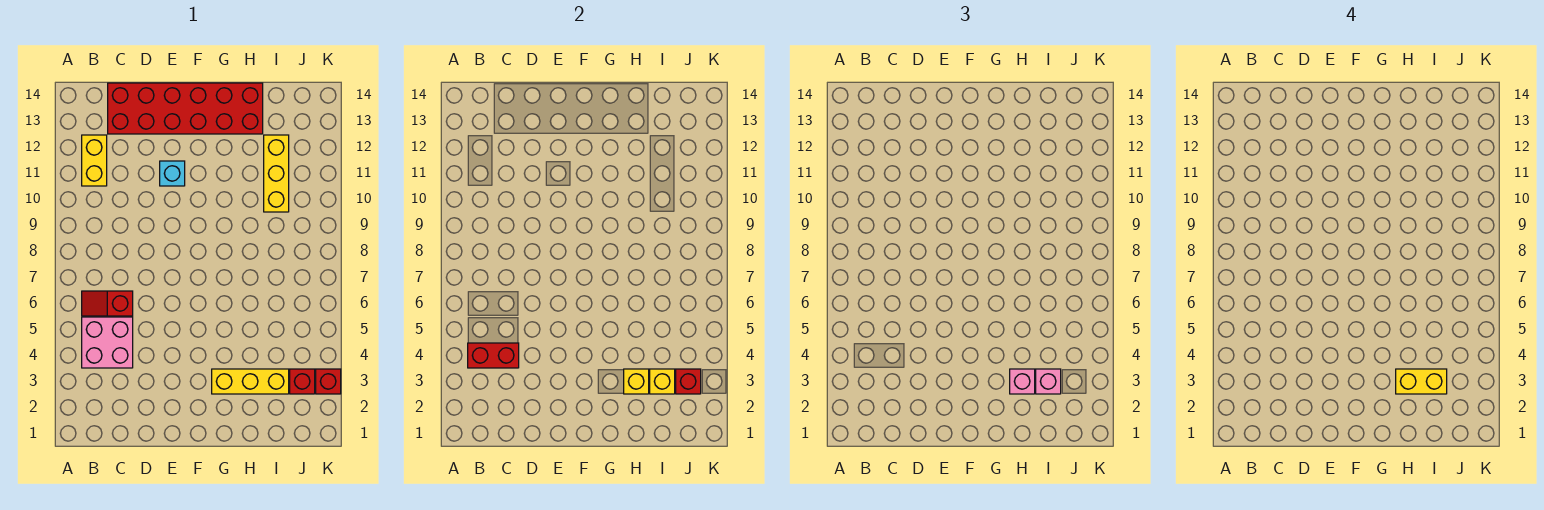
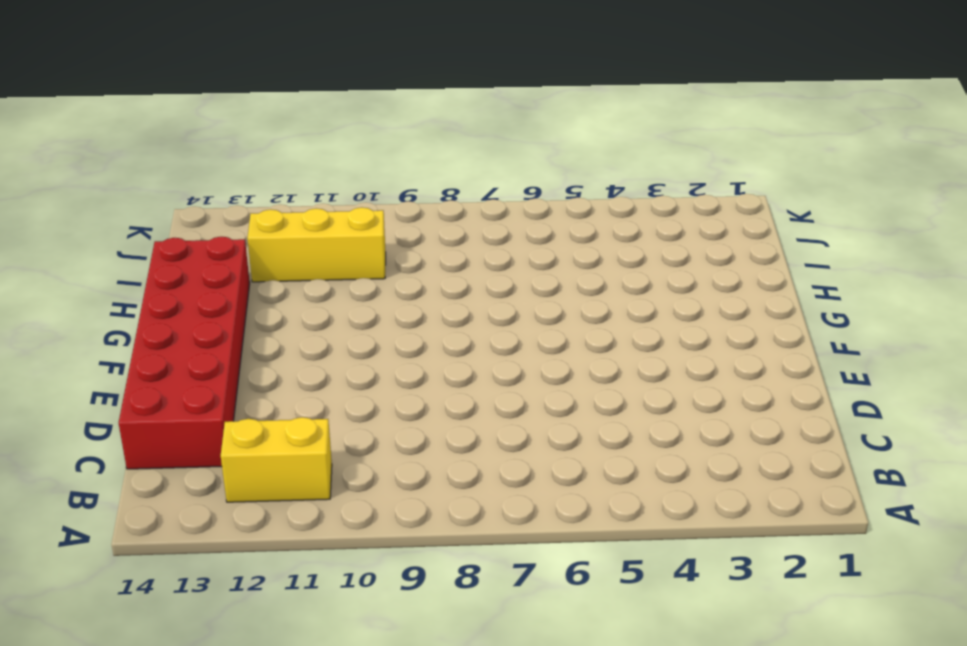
none -> pink brick B4:C5 level 1
none -> red slope B6:C6 level 1 top C
none -> cyan brick E11 level 1

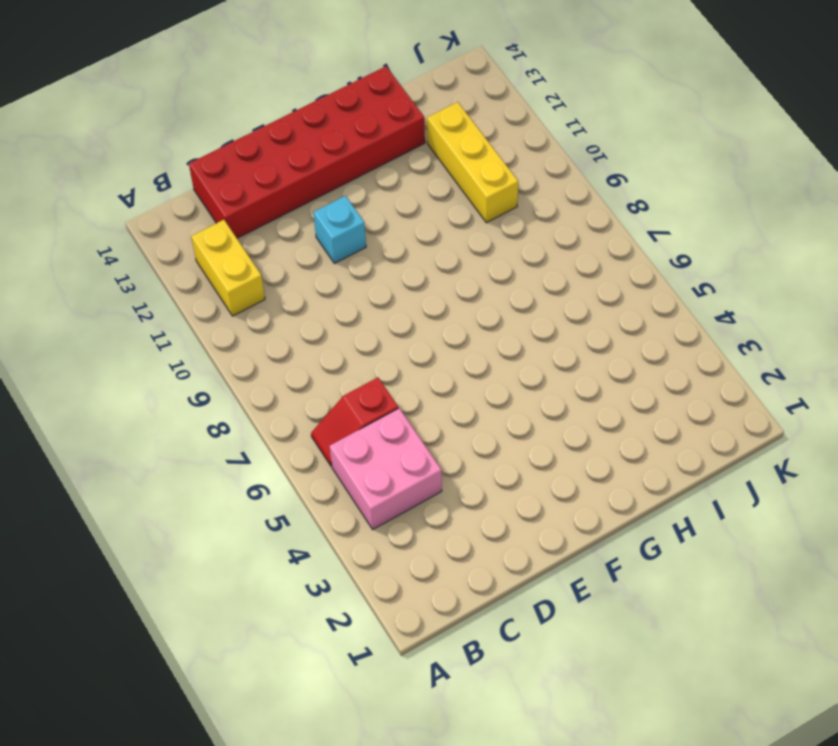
none -> yellow brick G3:I3 level 1
none -> red brick J3 level 1
none -> red brick K3 level 1

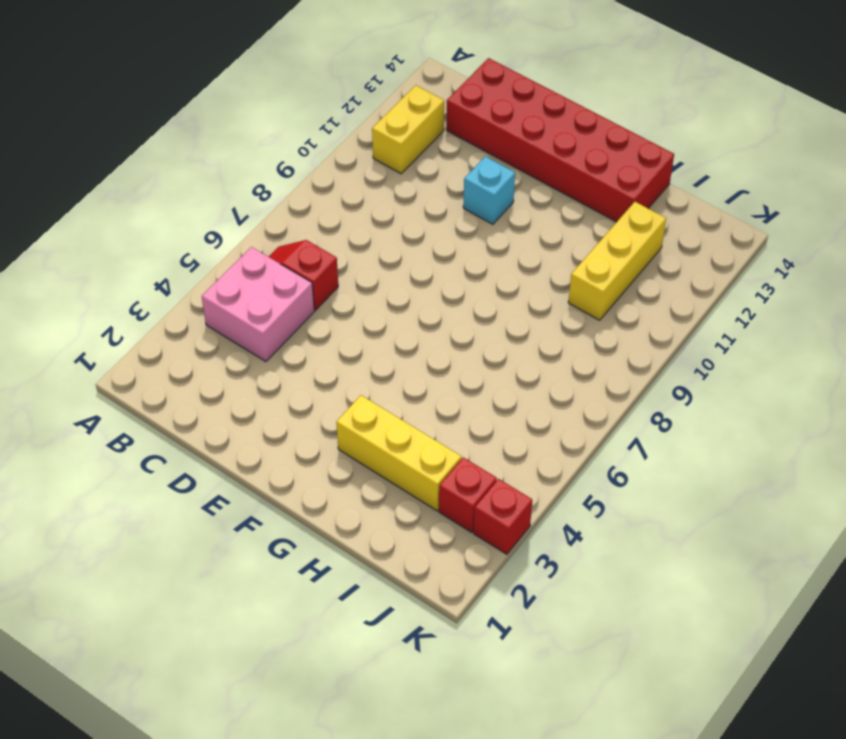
none -> red brick B4:C4 level 2
none -> yellow brick H3 level 2
none -> yellow brick I3 level 2

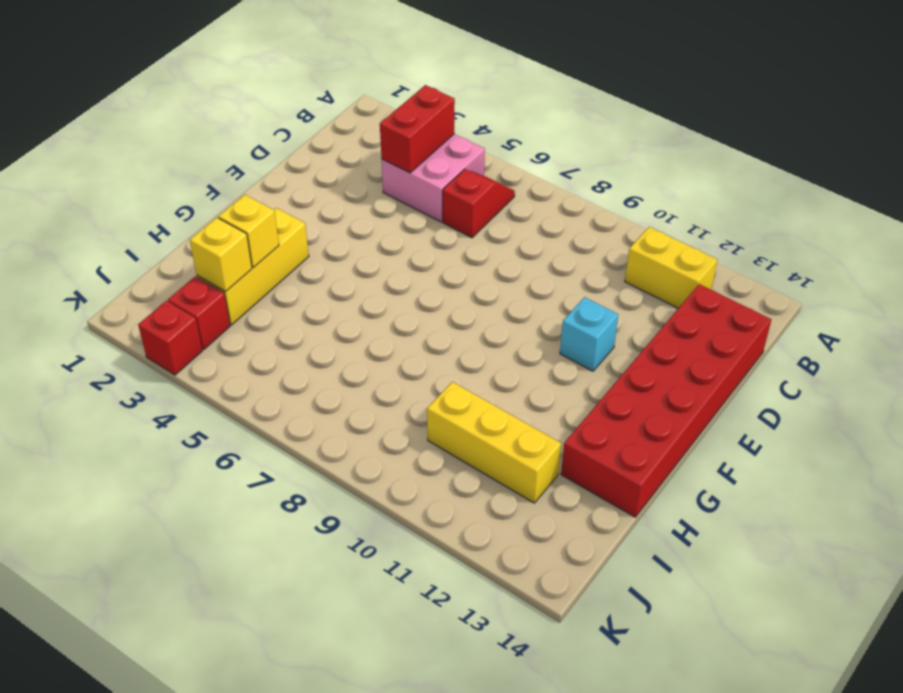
none -> red brick J3 level 2
none -> pink brick H3 level 3
none -> pink brick I3 level 3

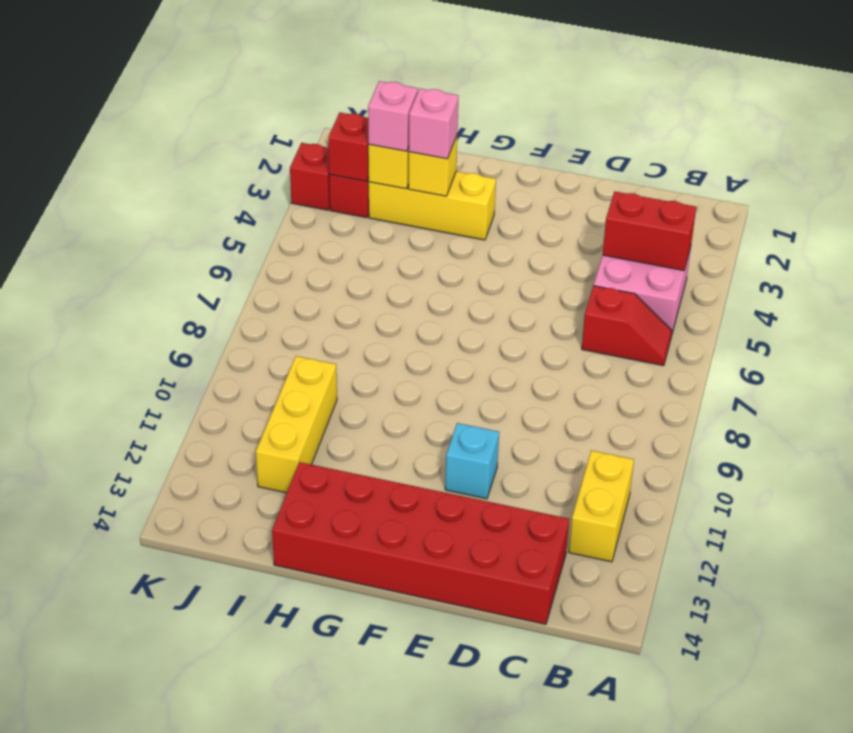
none -> yellow brick H3:I3 level 4

